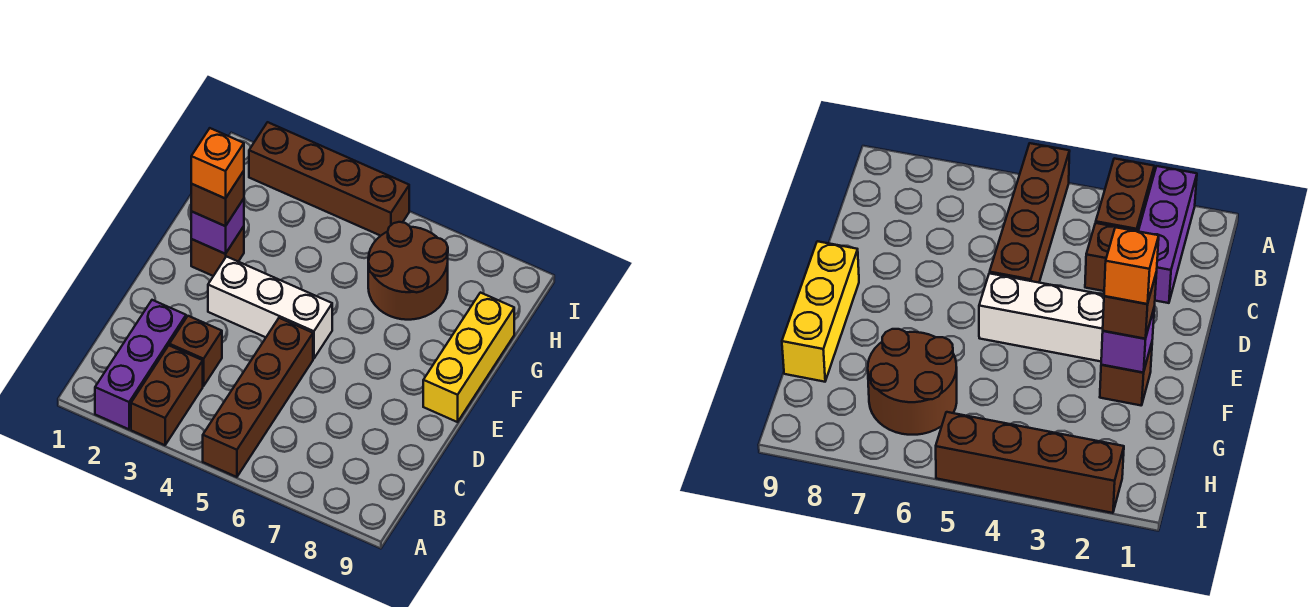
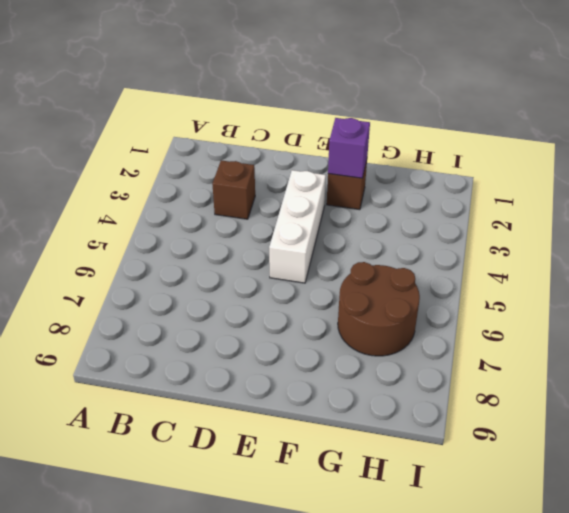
none -> purple brick A2:C2 level 1
none -> brown brick A3:B3 level 1
none -> brown brick A5:D5 level 1

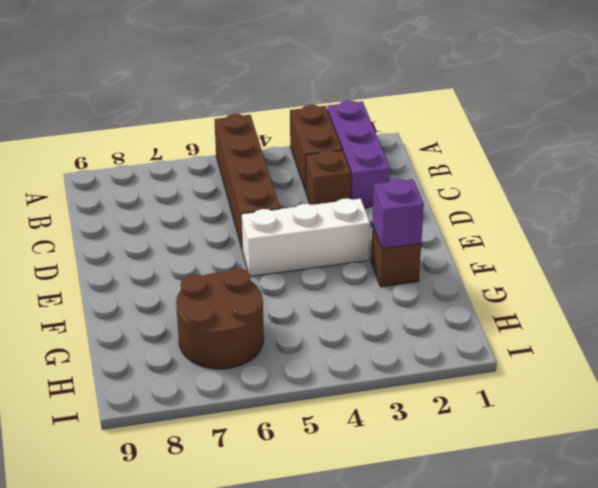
none -> yellow brick E9:G9 level 1
none -> brown brick I2:I5 level 1
none -> brown brick F2 level 3

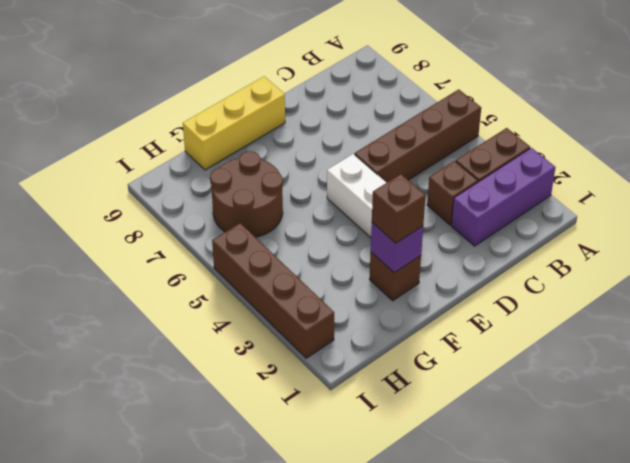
none -> orange brick F2 level 4

